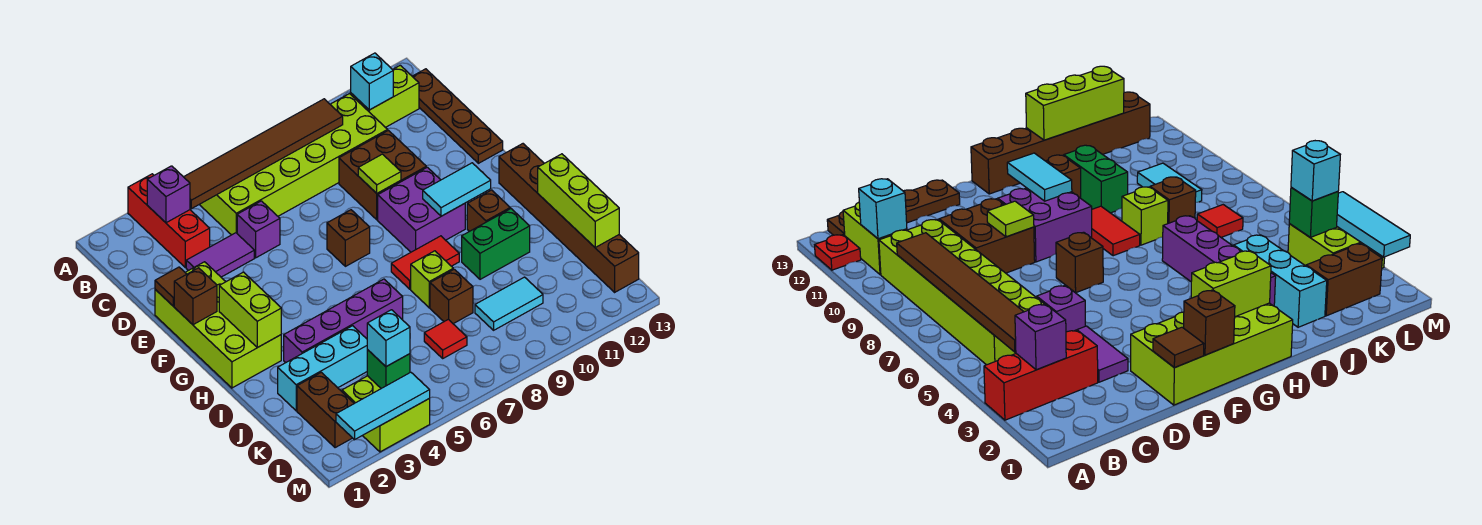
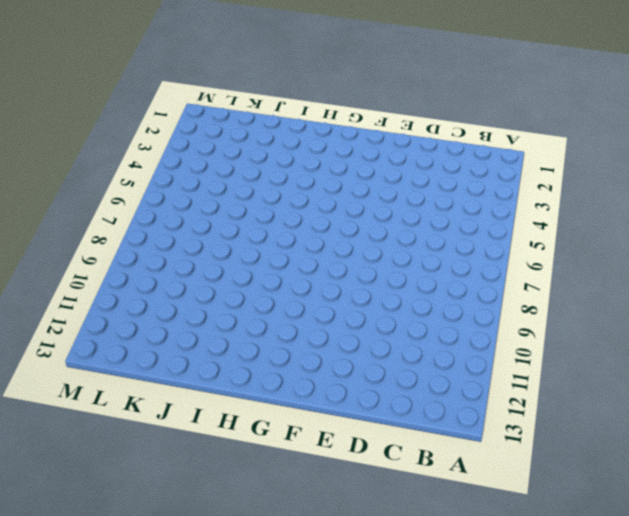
none -> red brick A3:C3 level 1
none -> red plate A12 level 1
none -> lime brick B5:C10 level 1
none -> lime brick B11:B12 level 1

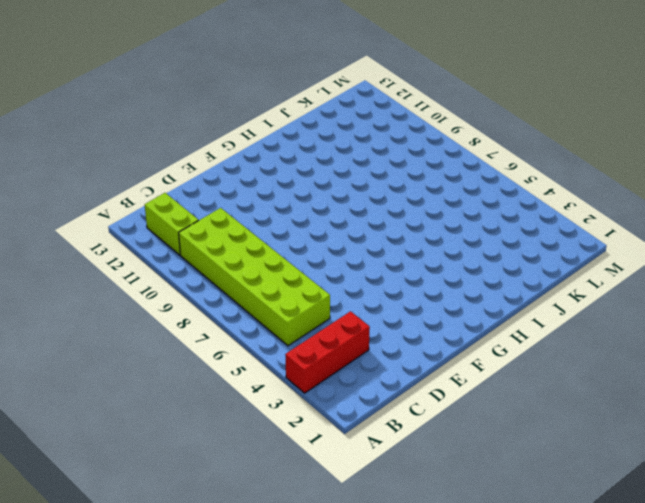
none -> red plate A12 level 1
none -> brown plate B13:E13 level 1
none -> purple tile D3:D4 level 1
none -> purple brick D5 level 1

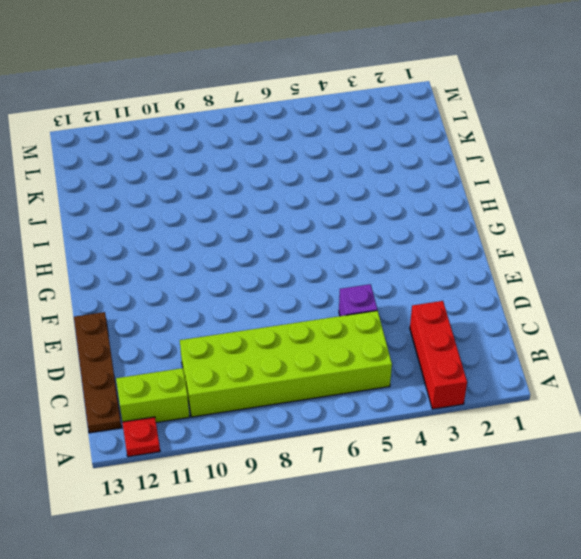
none -> purple tile D3:D4 level 1
none -> brown brick D9:E10 level 1
none -> lime brick E1:H2 level 1
none -> brown brick F7 level 1

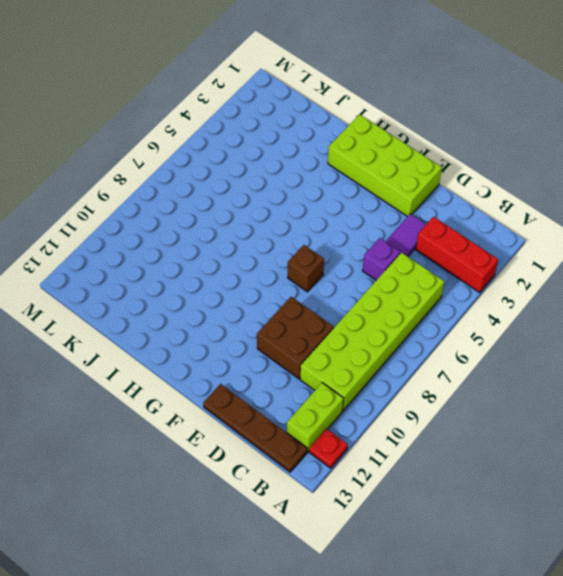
none -> purple brick F9:G10 level 1
none -> brown brick G13:L13 level 1
none -> red tile H8:H9 level 1
none -> brown brick H11 level 1

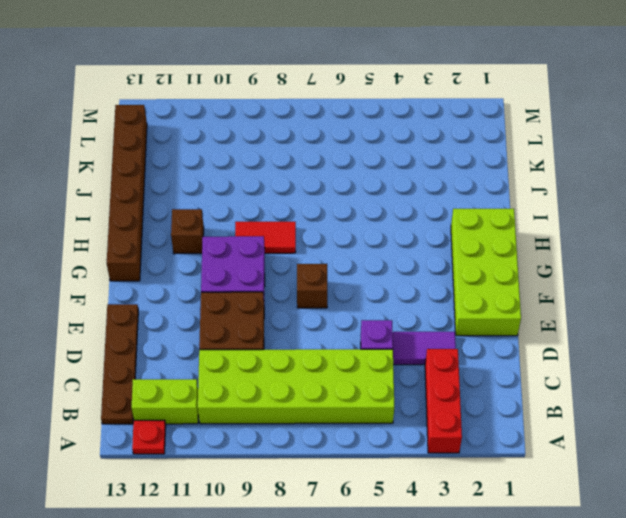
none -> purple brick I3:I6 level 1
none -> lime brick I8 level 1
none -> green brick I10:I11 level 1
none -> cyan brick J2:J4 level 1

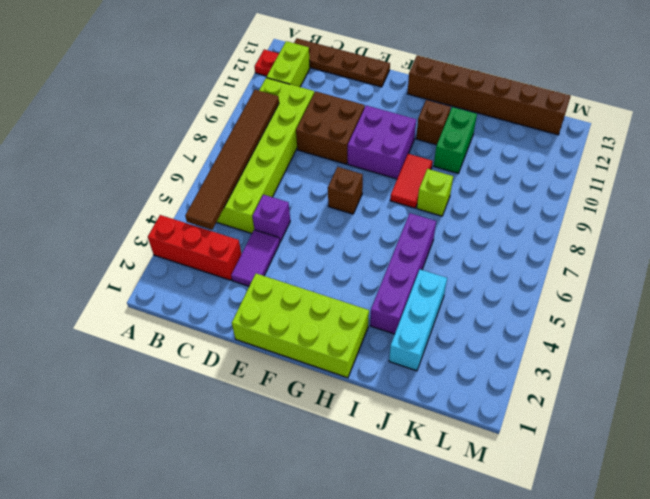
none -> brown brick J8 level 1
none -> brown brick K2:L2 level 1
none -> red tile K7 level 1
none -> cyan tile K9:K10 level 1

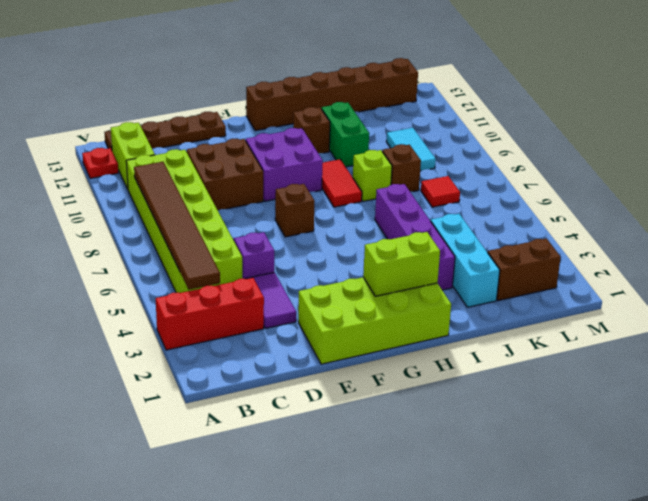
none -> lime brick L3:M4 level 1
none -> purple brick B3 level 2
none -> cyan brick B11 level 2
none -> brown tile E1 level 2

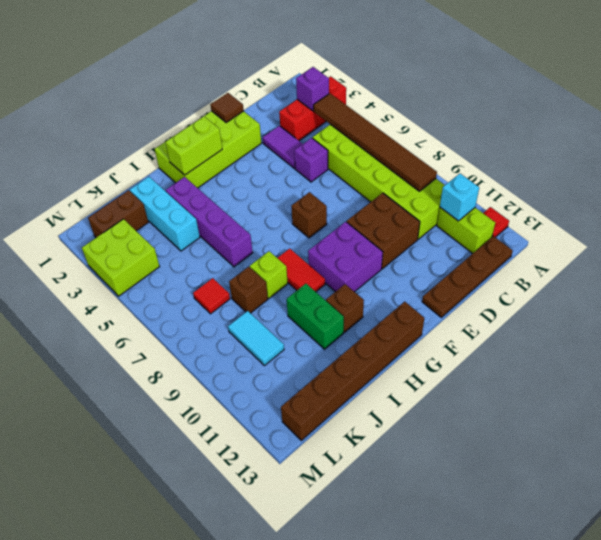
none -> lime tile E9 level 2
none -> brown brick F1 level 2
none -> cyan tile G10:G11 level 2
none -> lime brick I13:K13 level 2

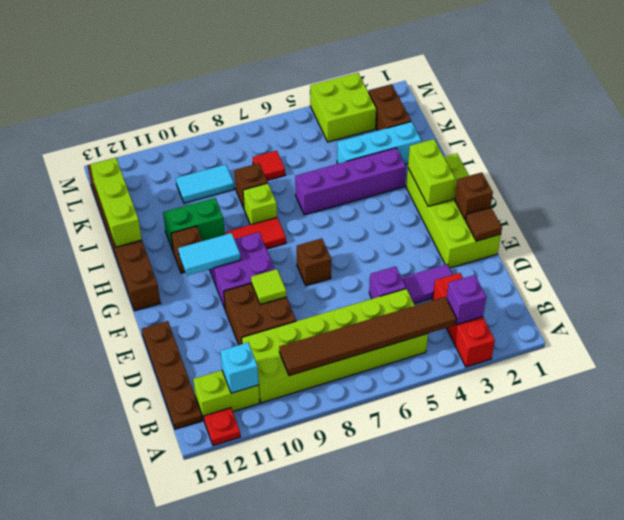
none -> green brick L4 level 2
none -> cyan tile M2:M4 level 2
none -> cyan brick L4 level 3

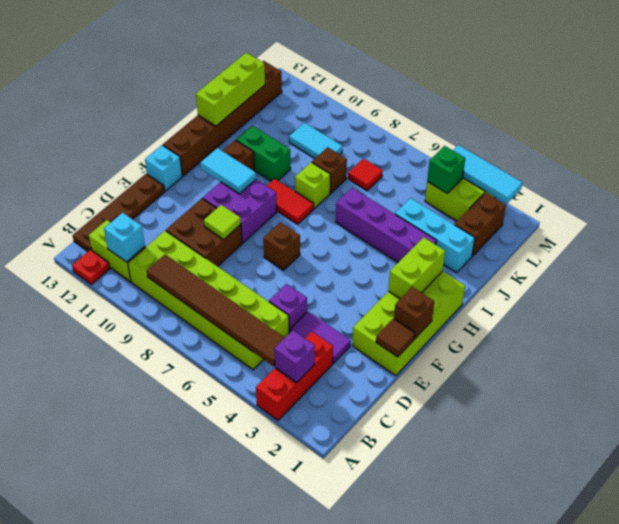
cyan brick F13 level 1 -> cyan brick L4 level 3

